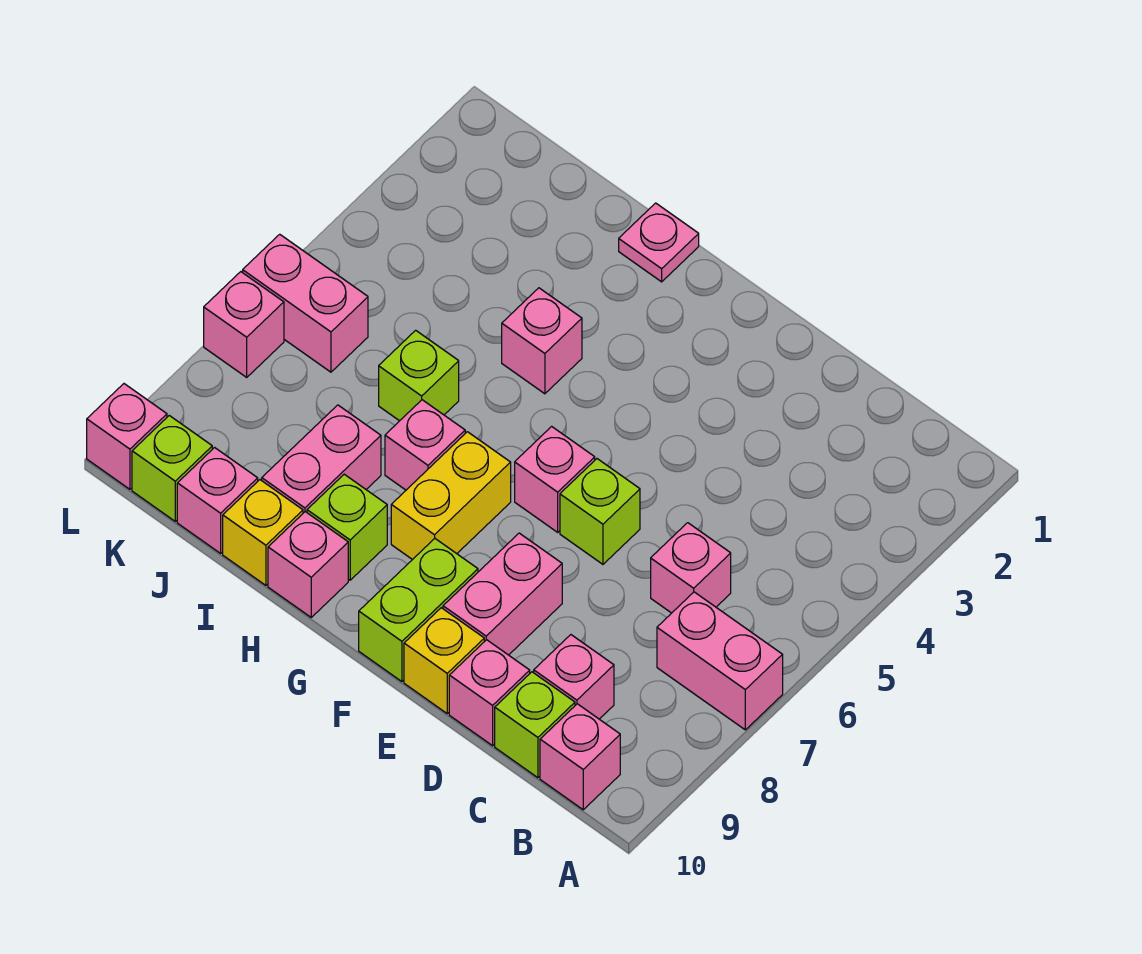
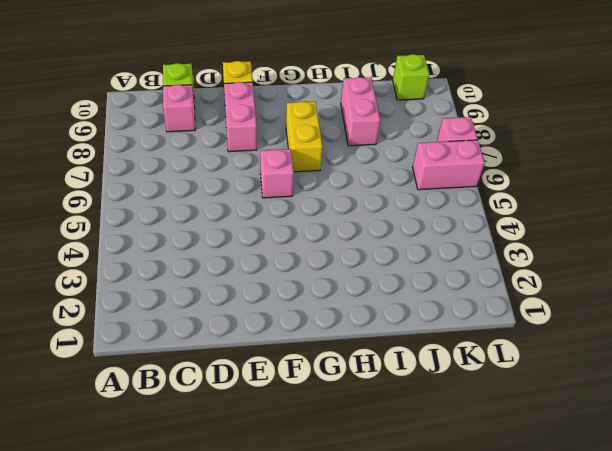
none -> pink brick A7:B7 level 1
none -> pink brick B10 level 1
none -> pink brick C6 level 1

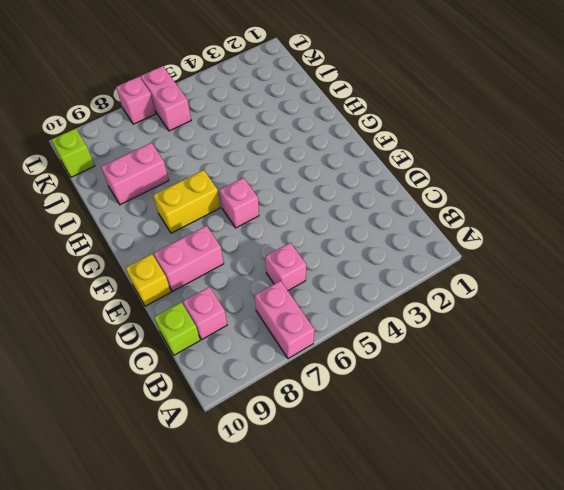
none -> pink brick B10 level 1
none -> pink brick D10 level 1
none -> lime brick E6 level 1

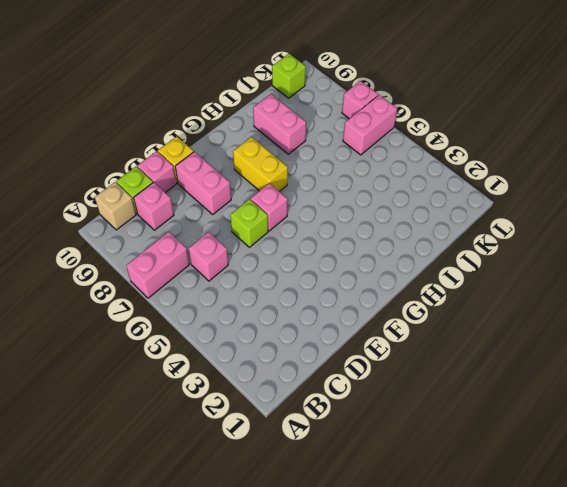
tan brick B10 level 1 -> pink brick B10 level 1
none -> lime brick F9:F10 level 1
none -> pink plate H1 level 1
none -> pink brick H4 level 1

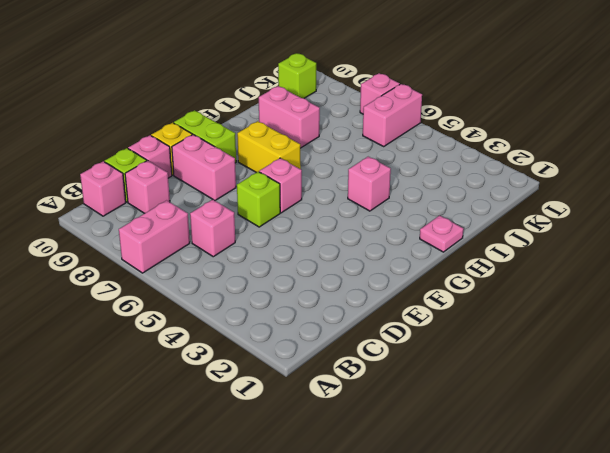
none -> pink brick H7 level 1
none -> lime brick H9 level 1
none -> pink brick H10 level 1

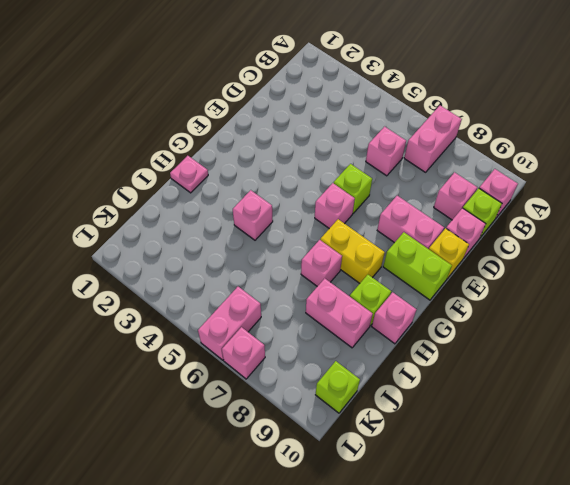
none -> lime brick I6 level 1
none -> yellow brick I10 level 1
none -> pink brick J10 level 1

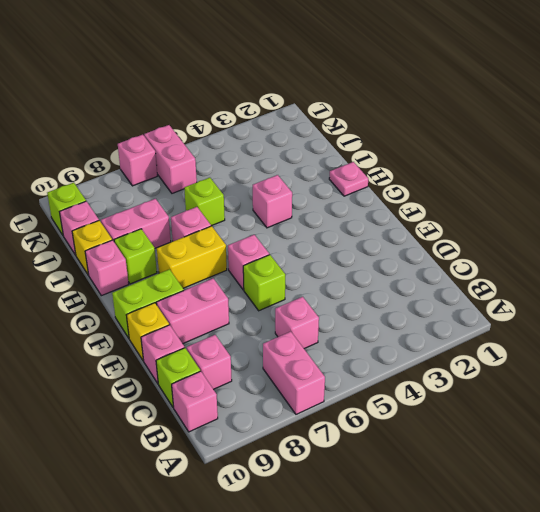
none -> pink brick L10 level 1

